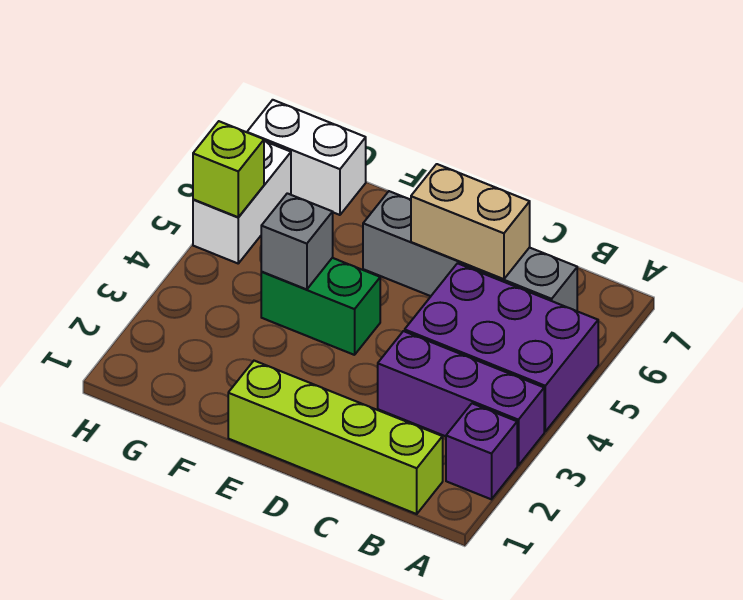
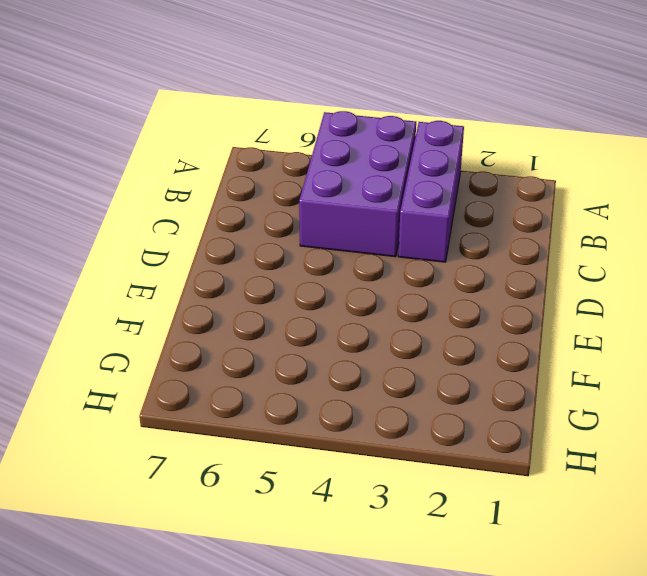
none -> purple brick A2 level 1
none -> lime brick B1:E1 level 1

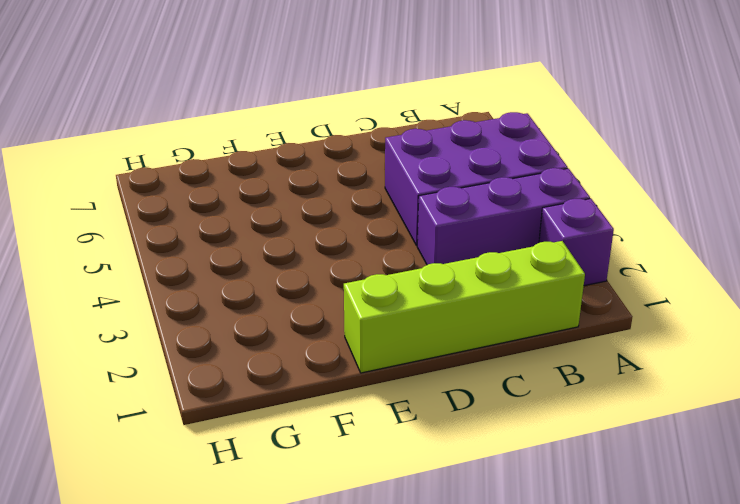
none -> grey brick B6:E6 level 1
none -> green brick E4:F4 level 1

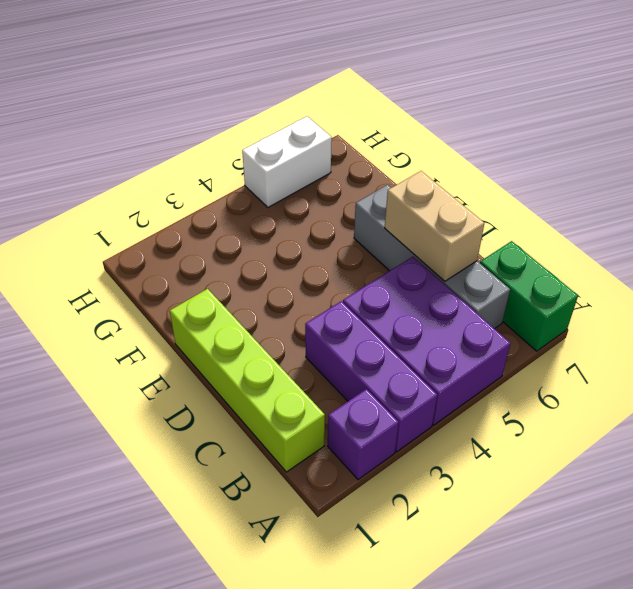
green brick A7:B7 level 1 -> green brick E4:F4 level 1
none -> white brick G7:H7 level 1
none -> grey brick F4 level 2

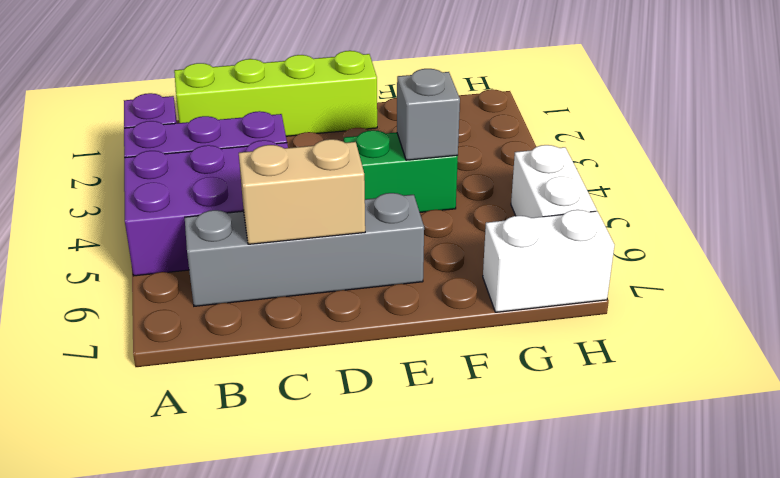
none -> lime brick H5 level 2

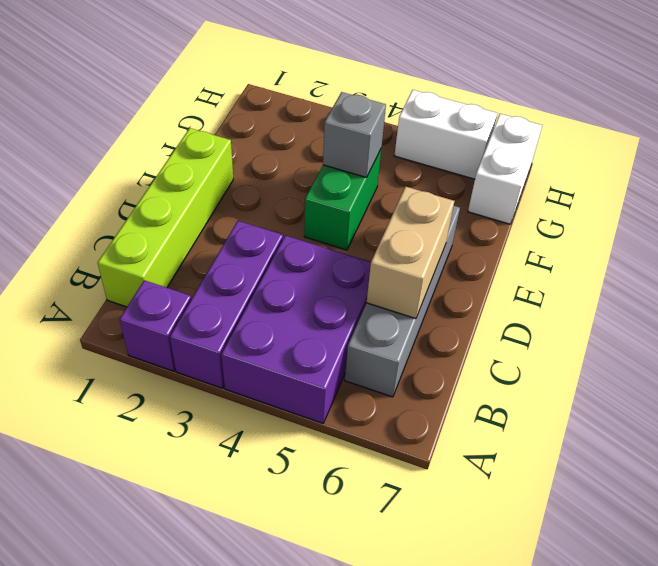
none -> lime brick H5 level 2

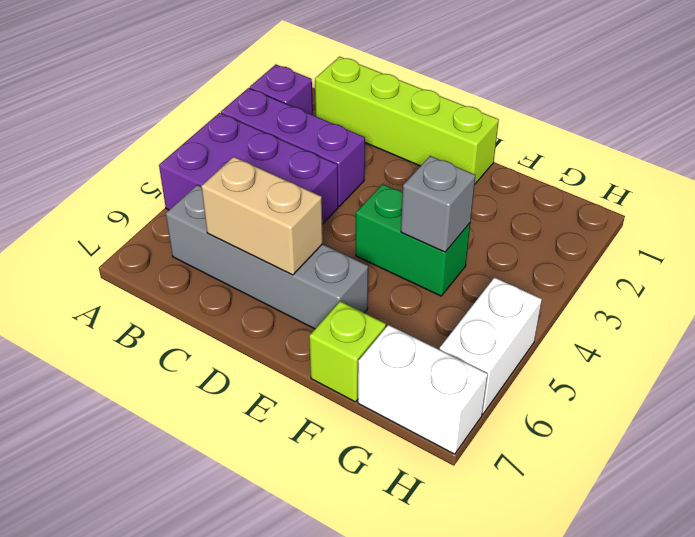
lime brick F7 level 1 -> lime brick H5 level 2

